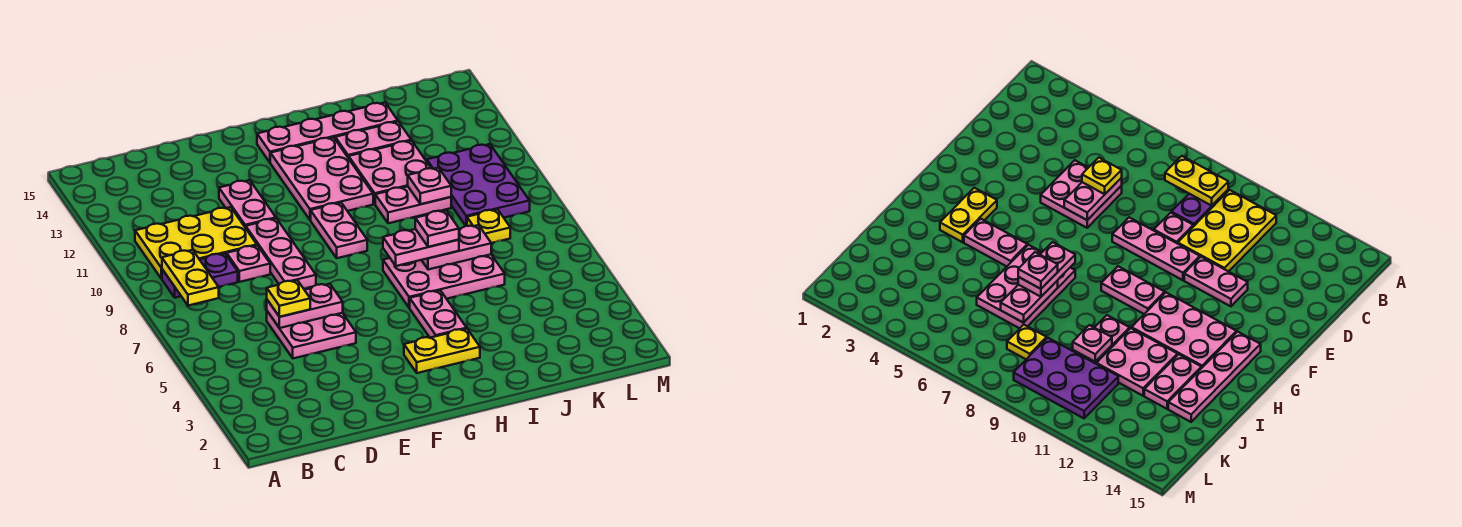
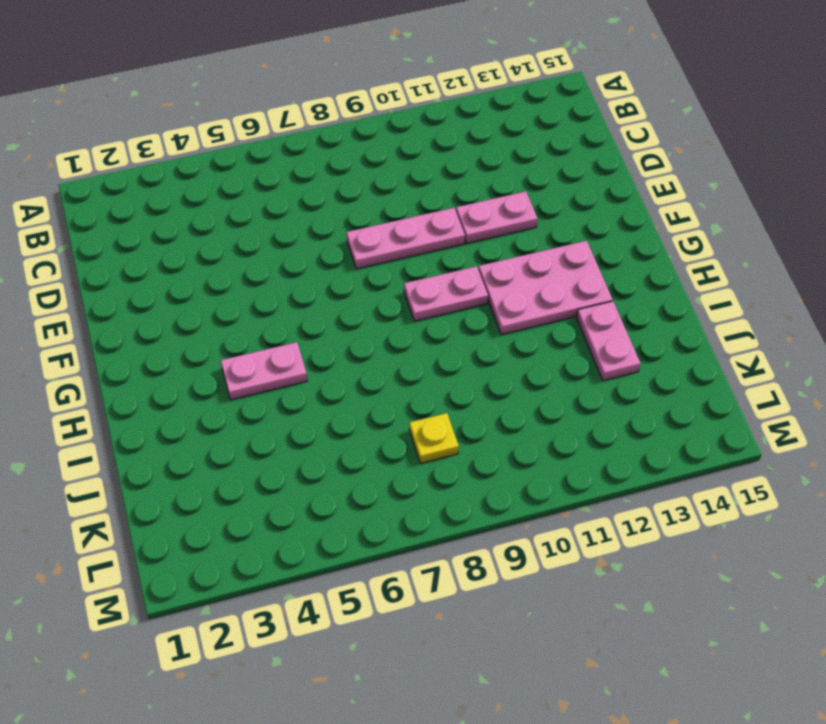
none -> purple plate B9:C9 level 1
none -> yellow plate B10:D11 level 1
none -> pink plate D5:E6 level 1

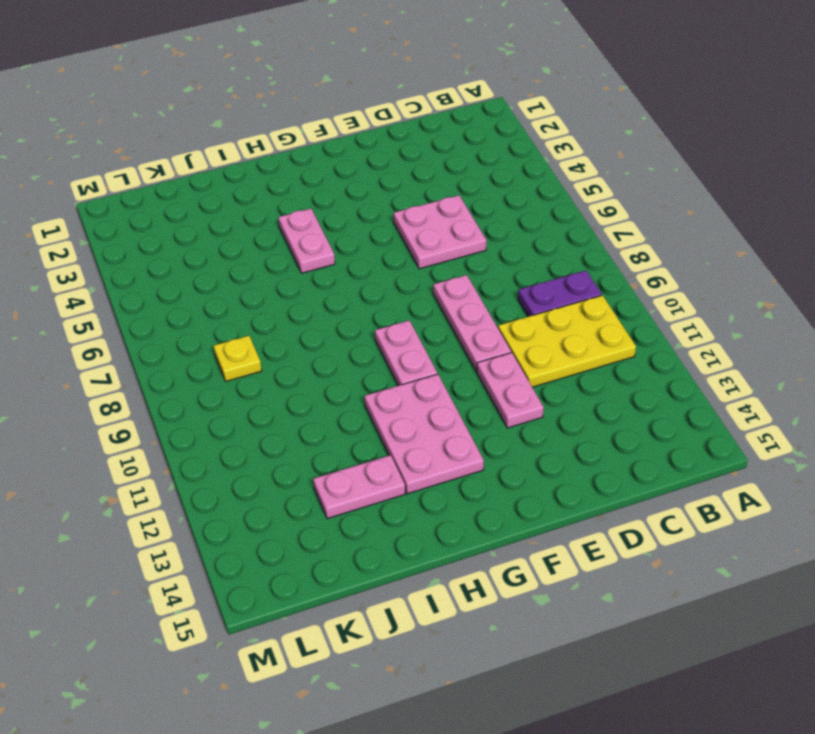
none -> pink plate D9 level 1
none -> yellow plate G3:H3 level 1
none -> pink plate G14:J14 level 1

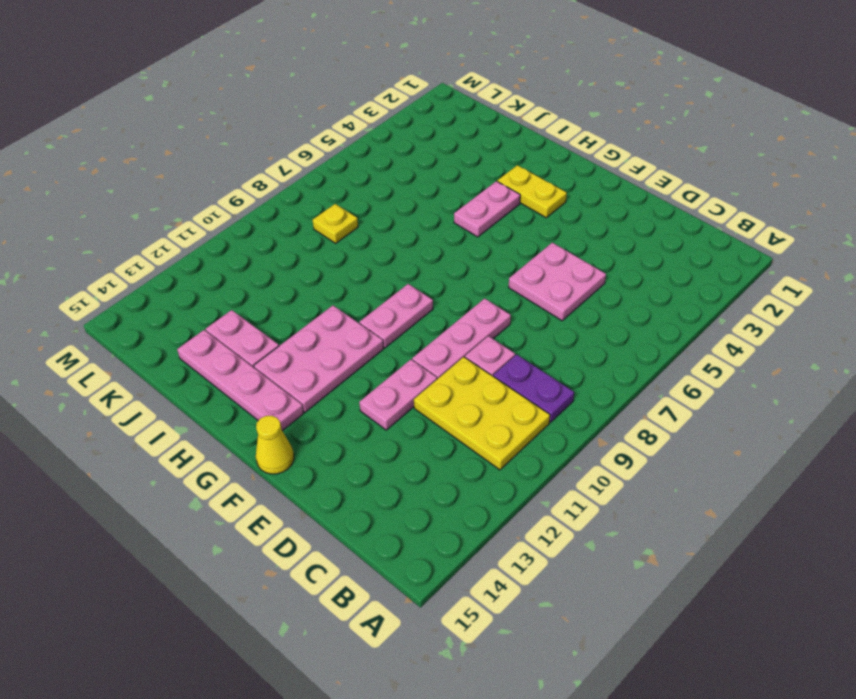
yellow cone F15 level 1 -> none
none -> pink plate H6:J7 level 1
none -> pink plate I10:J10 level 1
none -> pink plate I11:J12 level 1

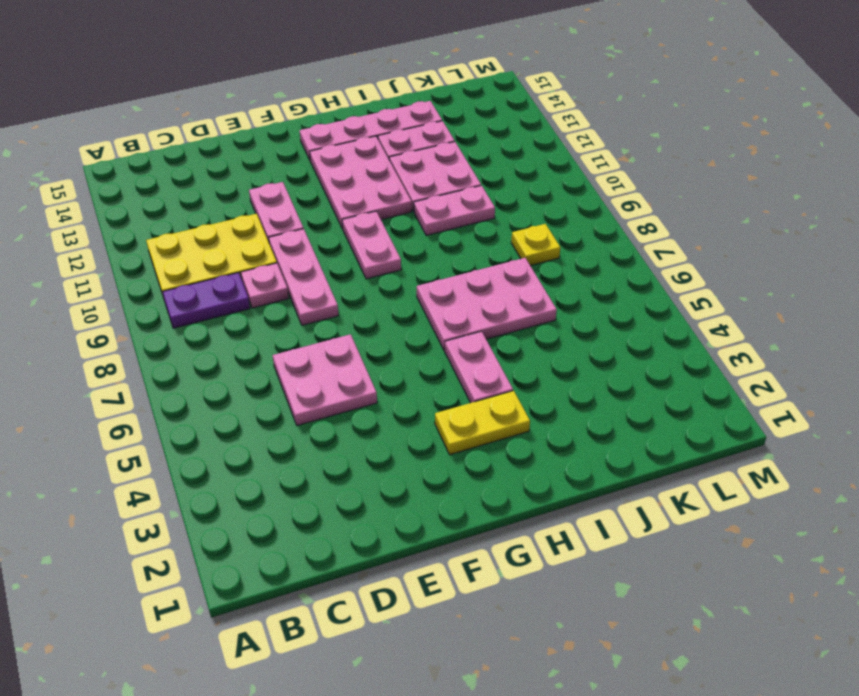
none -> purple plate K9:L11 level 1
none -> yellow plate B8:B9 level 2
none -> pink plate D6:E6 level 2

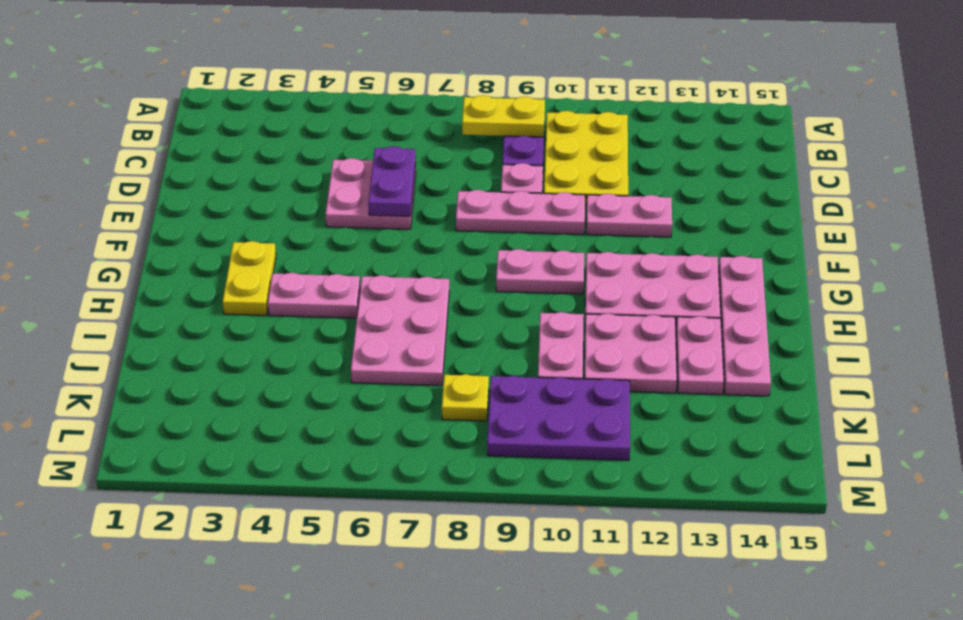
purple plate D6:E6 level 2 -> pink plate D6:E6 level 2
none -> pink plate I7:J7 level 2
none -> pink plate J10 level 2
none -> yellow plate D6 level 3

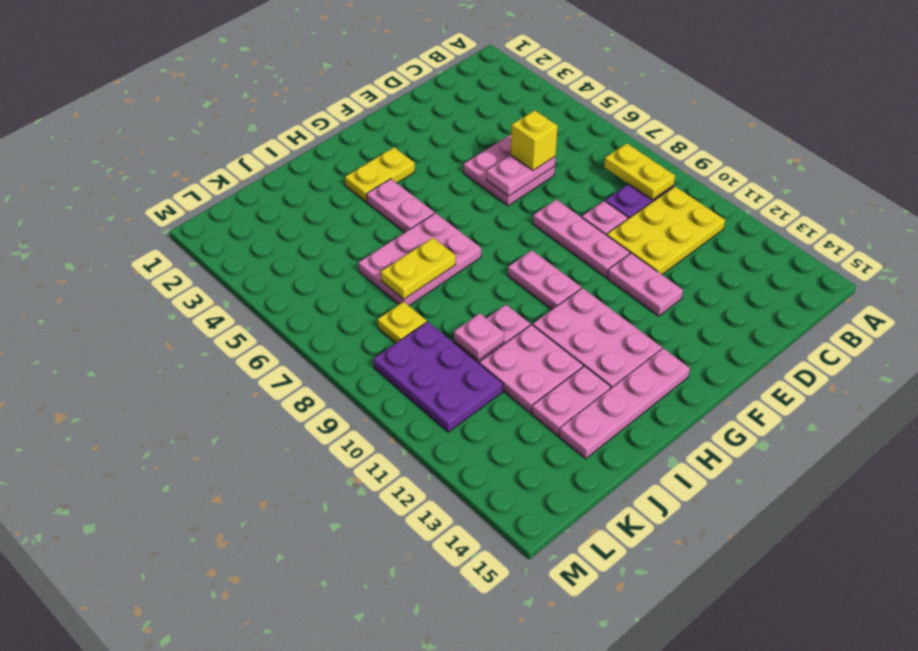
yellow brick D6 level 3 -> yellow plate D6 level 3
yellow plate I7:J7 level 2 -> pink plate I7:J7 level 2
none -> pink plate H7:I7 level 3
none -> pink plate I7 level 4

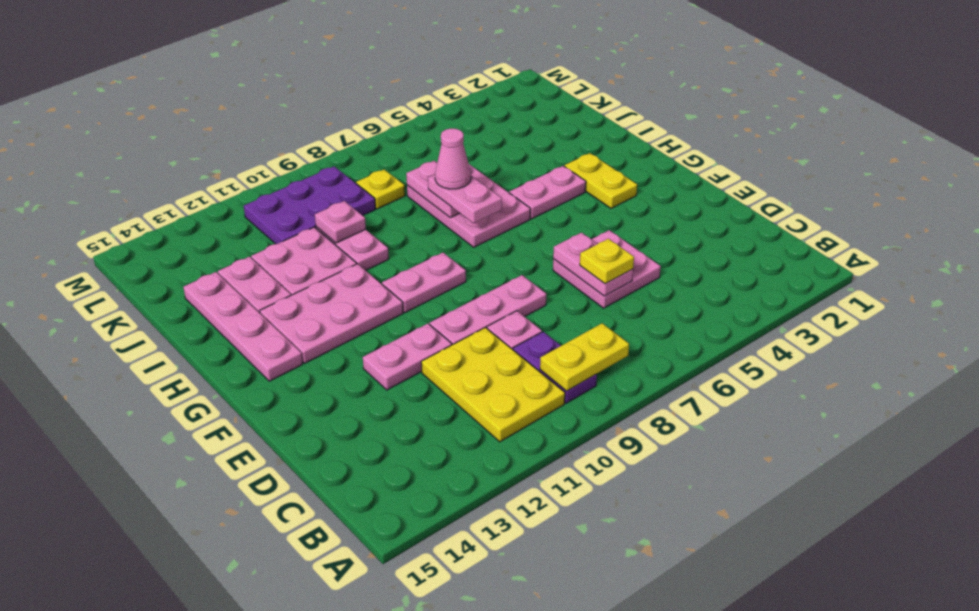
pink cone I7 level 4 -> pink plate I7 level 4

